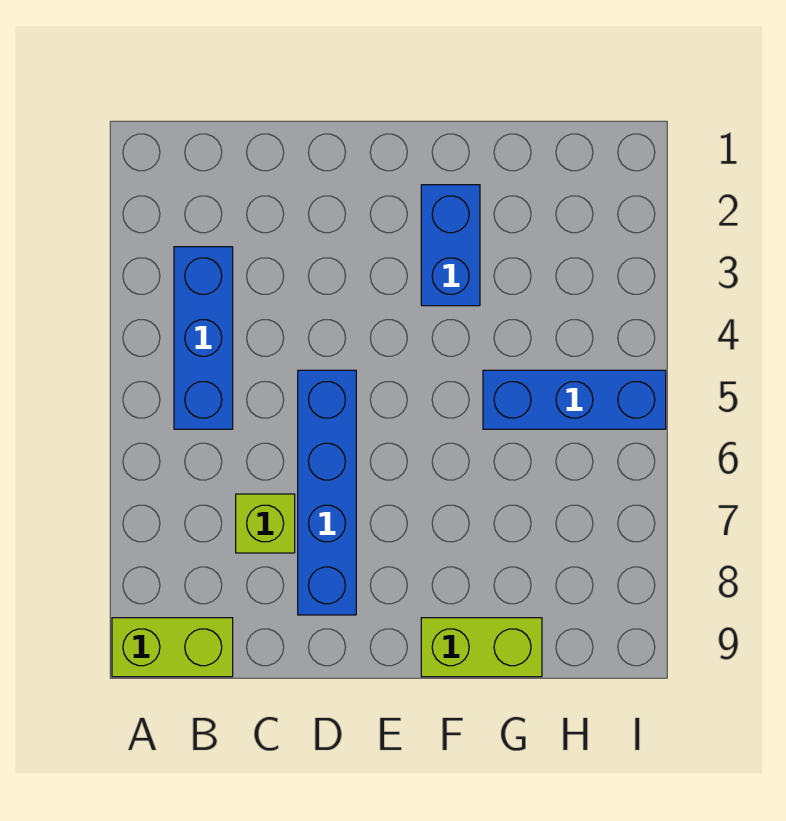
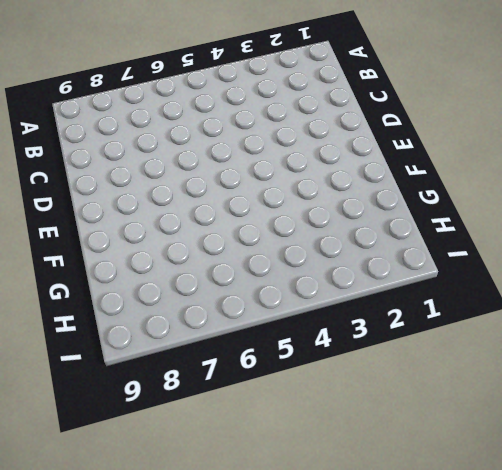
none -> lime brick A9:B9 level 1
none -> blue brick B3:B5 level 1

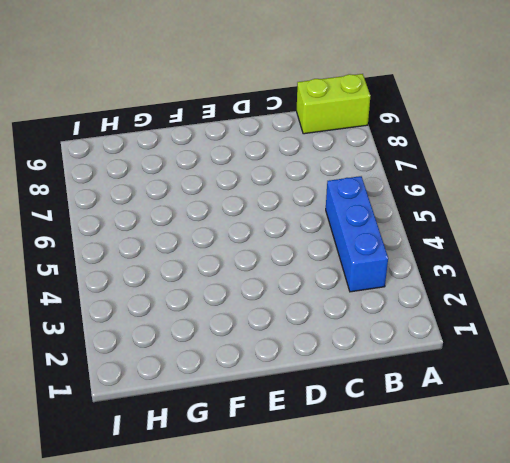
none -> lime brick C7 level 1
none -> blue brick D5:D8 level 1

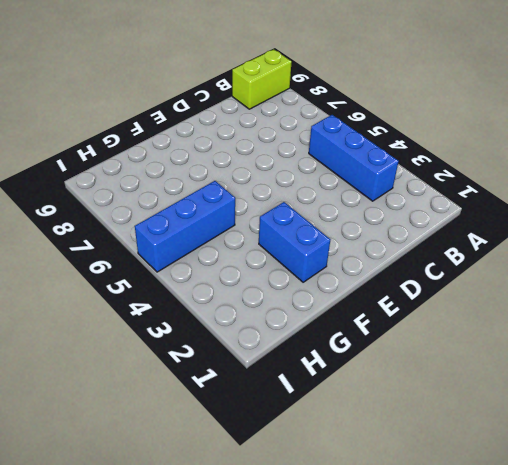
none -> lime brick C7 level 1
none -> blue brick D5:D8 level 1

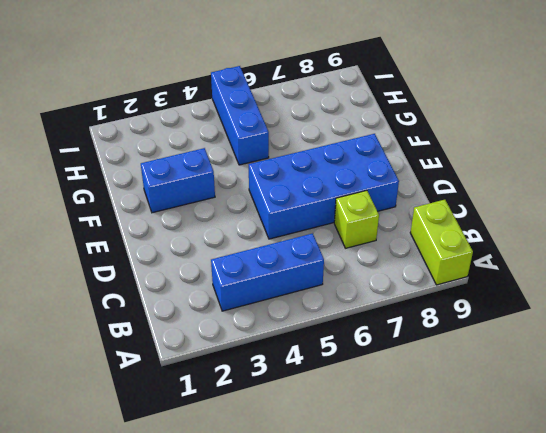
blue brick D5:E8 level 1 -> blue brick D5:D8 level 1
none -> lime brick F9:G9 level 1

